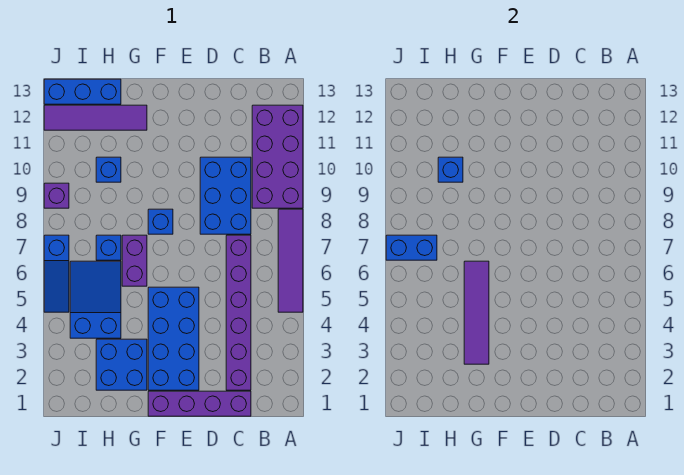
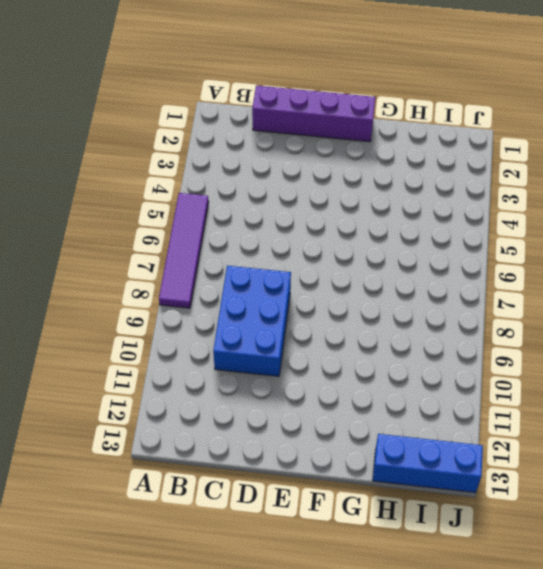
none -> purple brick A9:B12 level 1
none -> purple brick C2:C7 level 1
none -> blue brick E2:F5 level 1

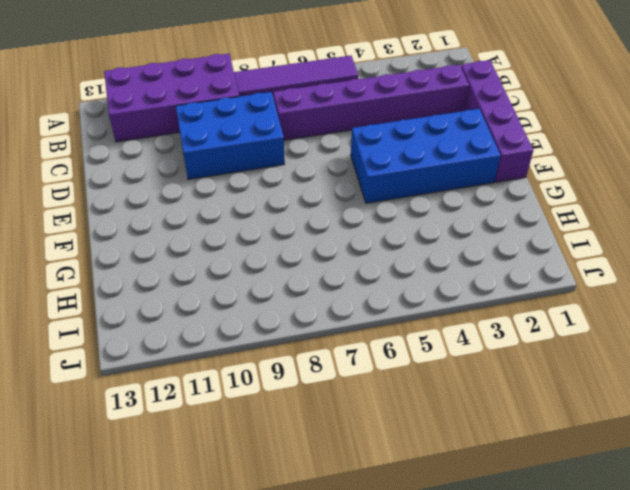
none -> blue brick F8 level 1
none -> blue brick G2:H3 level 1
none -> purple brick G6:G7 level 1

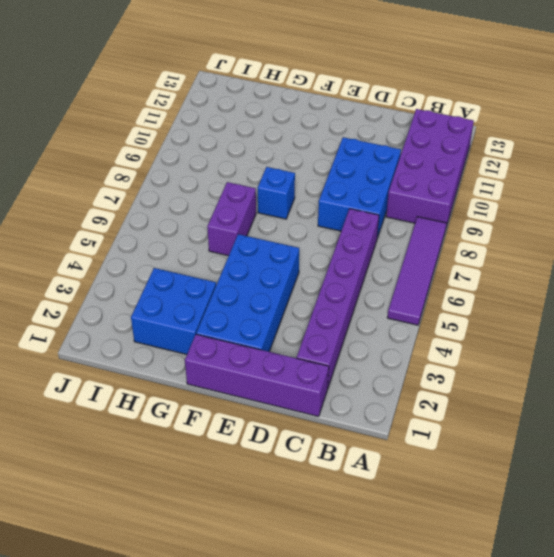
none -> purple tile G12:J12 level 1
none -> blue slope H4:I6 level 1 top 4
none -> blue brick H7 level 1

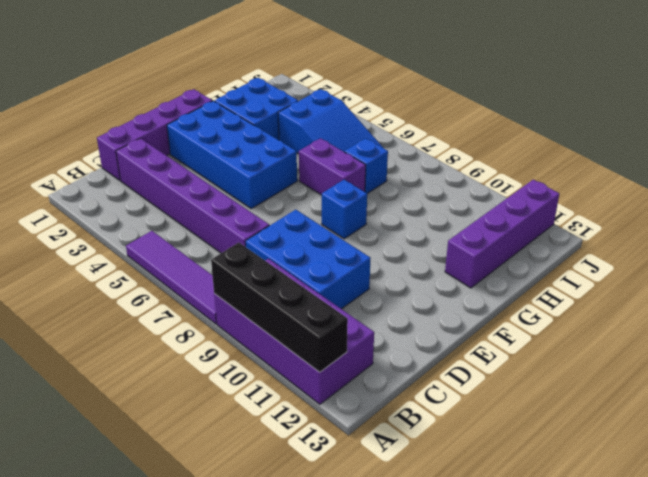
black brick A9:A12 level 2 -> none
purple brick G12:J12 level 1 -> purple tile G12:J12 level 1
none -> blue brick H10 level 1
none -> blue brick H13:J13 level 1
none -> blue slope J5:J7 level 1 top 7

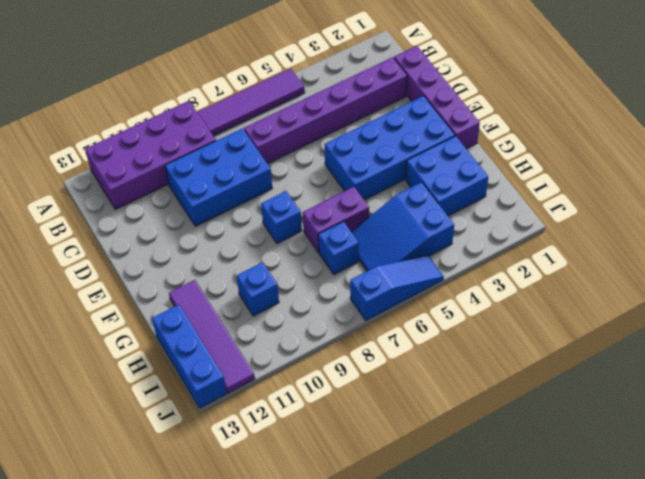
none -> purple brick J9 level 1
none -> purple tile G3:G6 level 2
none -> blue brick H10 level 2

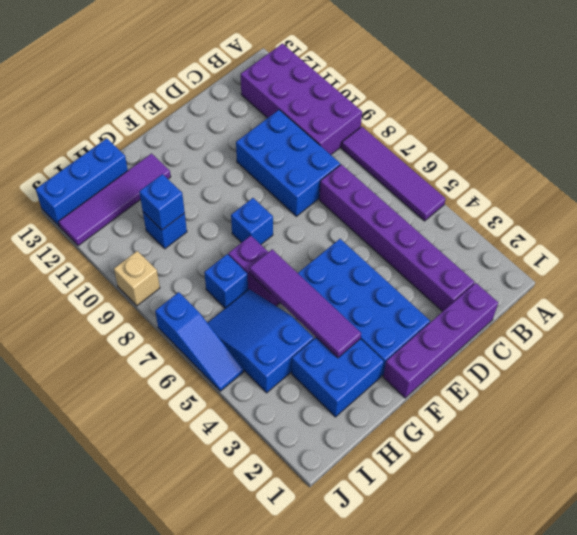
tan brick J9 level 1 -> purple brick J9 level 1
none -> blue brick I7:J7 level 2

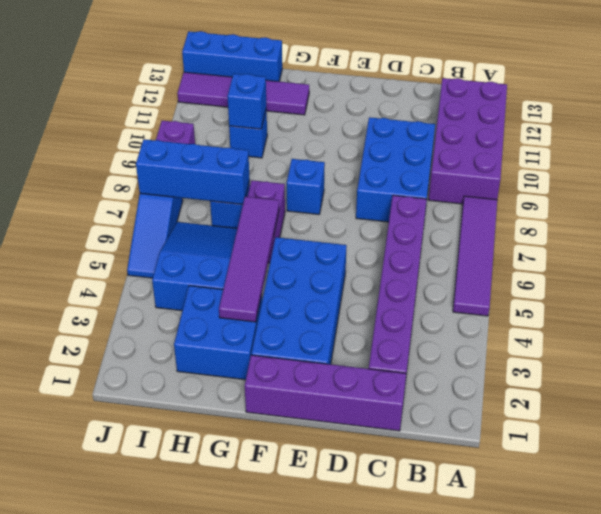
blue brick H7:J7 level 2 -> blue brick I7:J7 level 2

